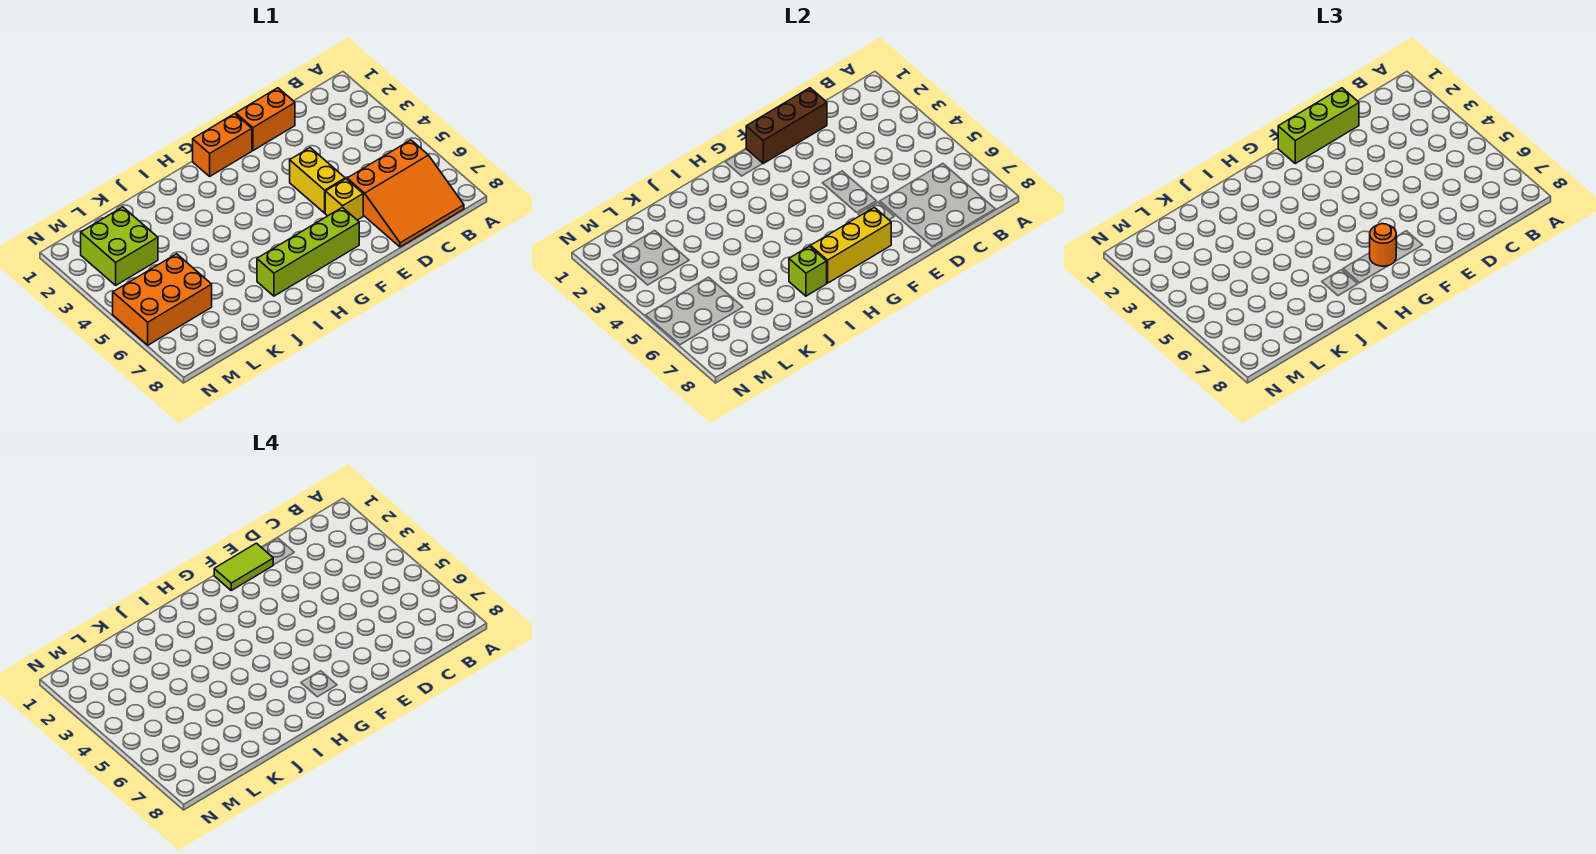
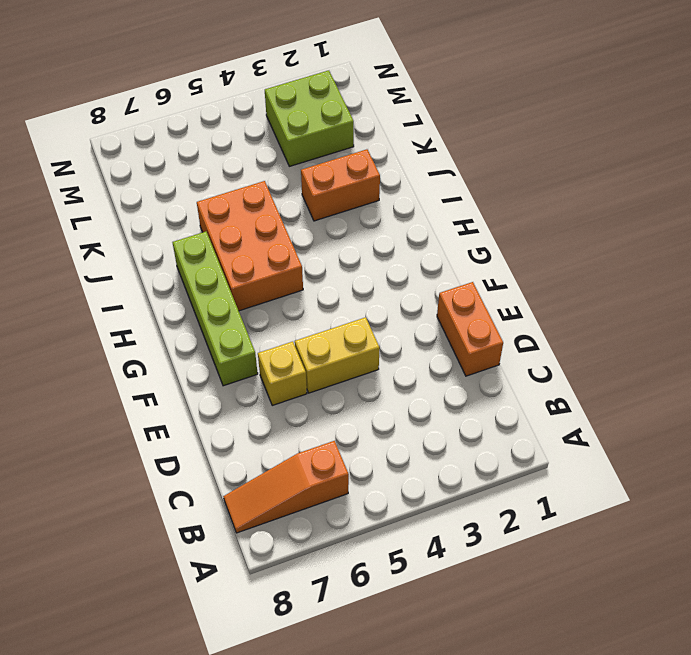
orange slope B6:B8 level 1 top 6 -> orange slope B6:D8 level 1 top 6
orange brick H5:J6 level 1 -> orange brick L5:N6 level 1
orange brick J2:J3 level 1 -> orange brick F1:G1 level 1
none -> brown brick D1:F1 level 2
none -> yellow brick F7:H7 level 2
none -> lime brick I7 level 2

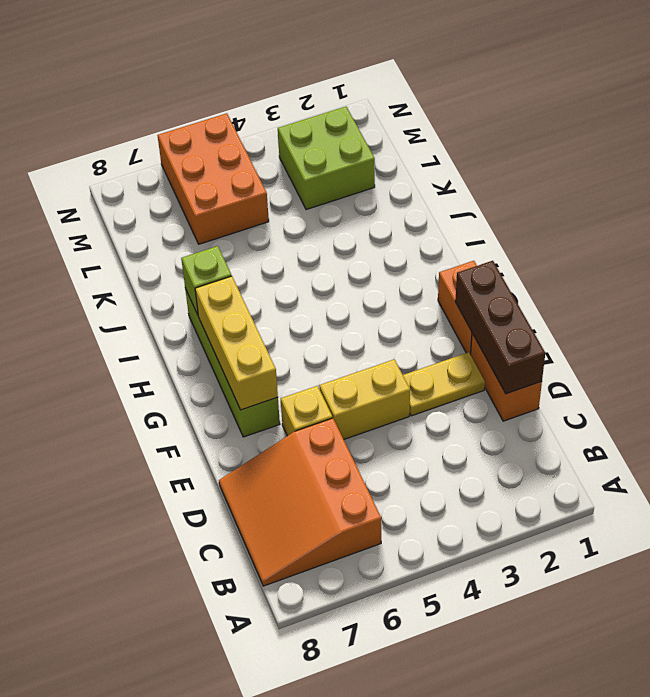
yellow plate E2:E3 level 1 -> none
none -> lime brick D1:F1 level 3
none -> orange round brick G7 level 3
none -> lime tile E1:F1 level 4

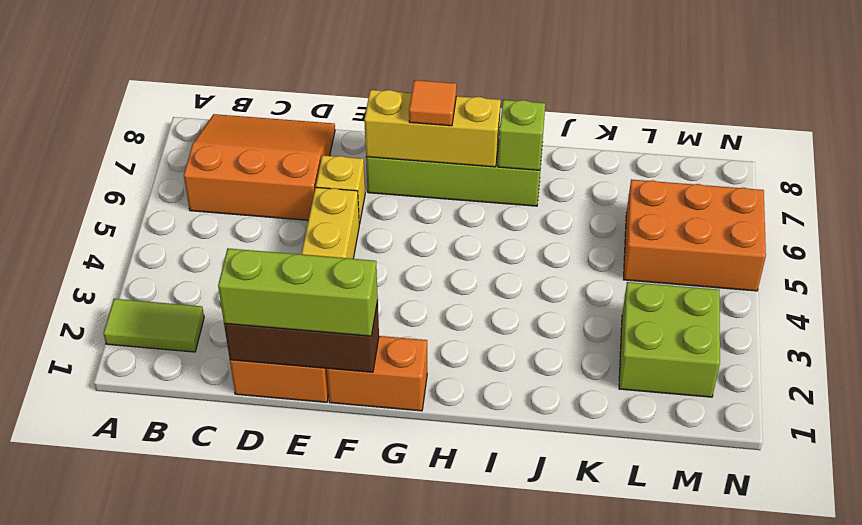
lime tile A2:B2 level 1 -> lime tile E1:F1 level 4
orange tile G7 level 3 -> orange round brick G7 level 3

